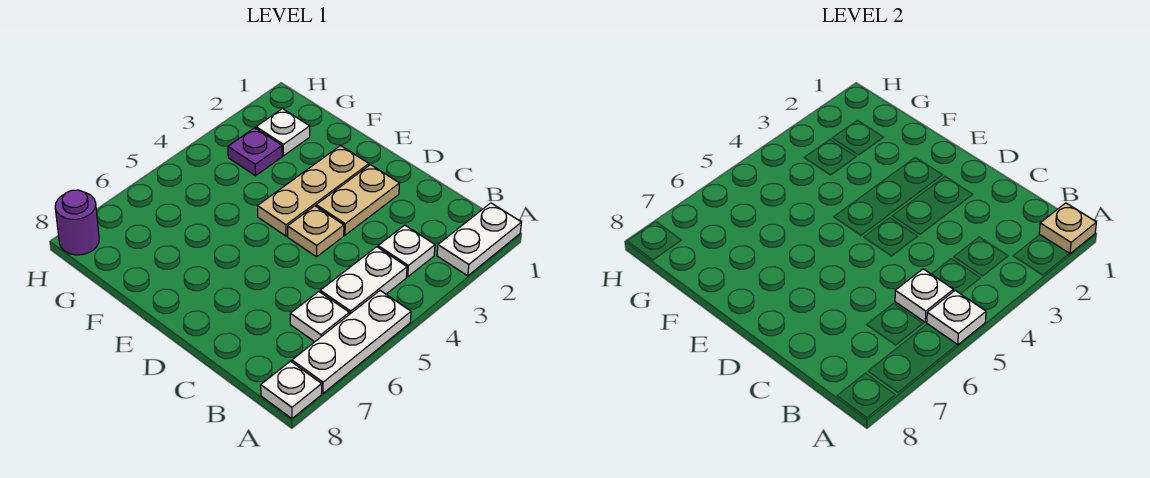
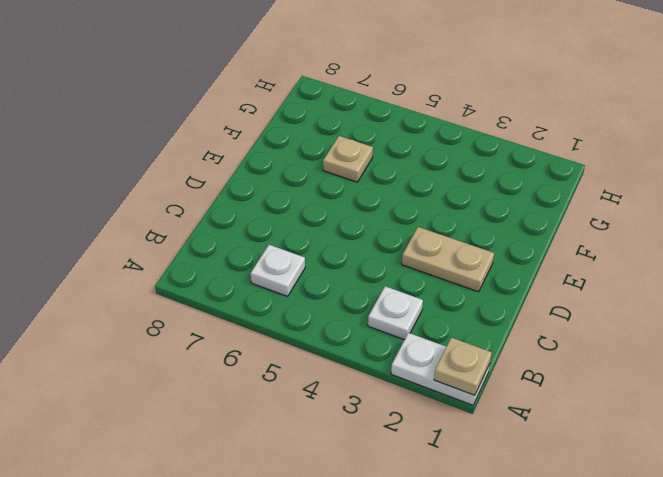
tan plate F6 level 1 -> tan plate D4 level 1
none -> white plate A5:A7 level 1
none -> white plate A8 level 1
none -> white plate B4:B5 level 1

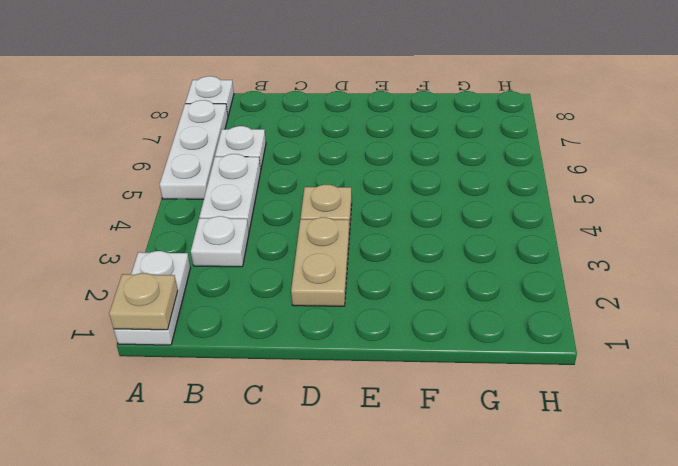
none -> tan plate E2:E4 level 1
none -> white plate G2 level 1
none -> purple plate G3 level 1

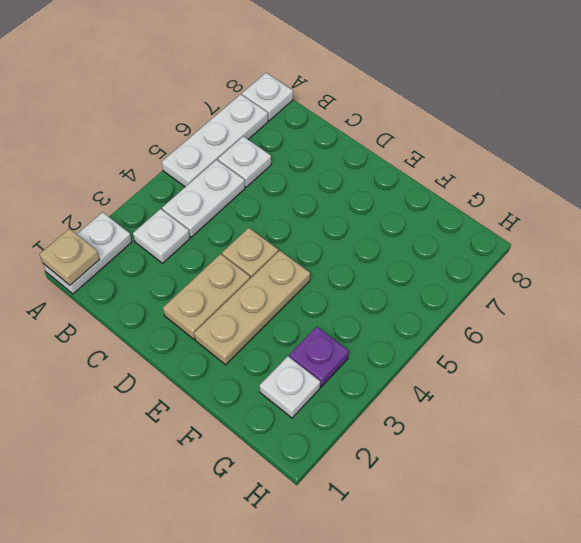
none -> purple round brick H8 level 1
none -> white plate A5 level 2
none -> white plate B5 level 2

